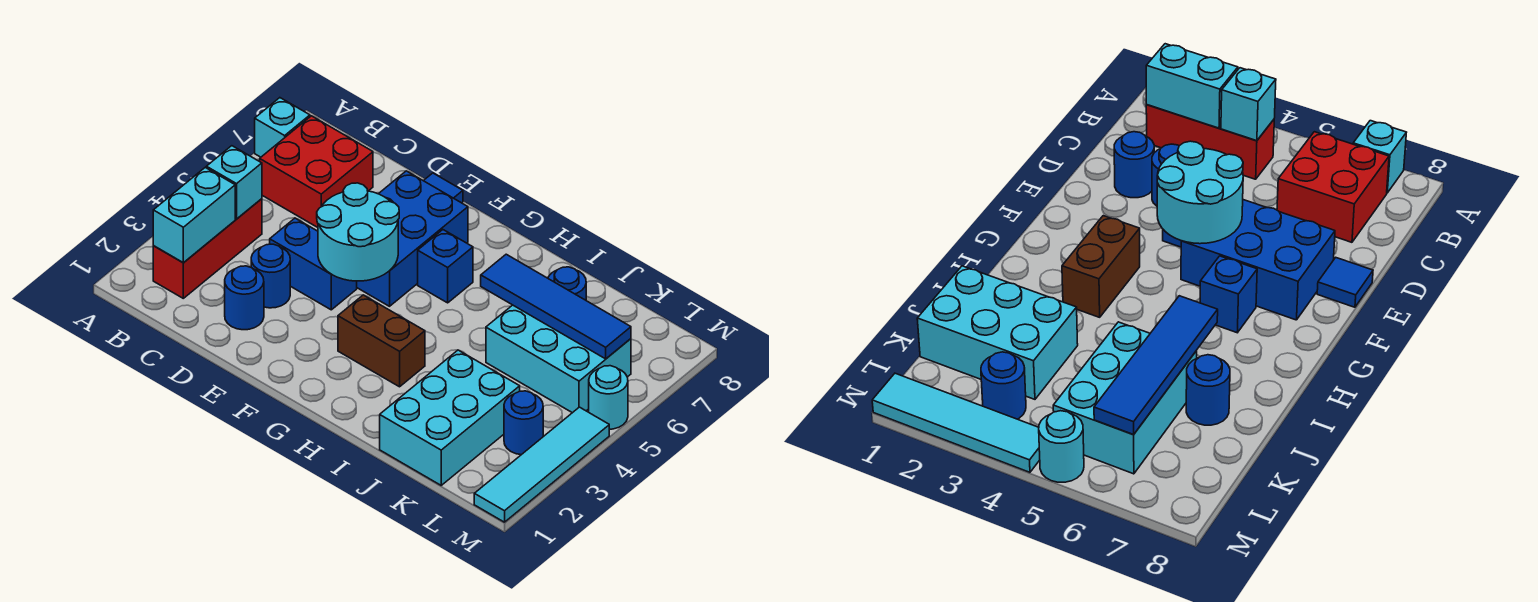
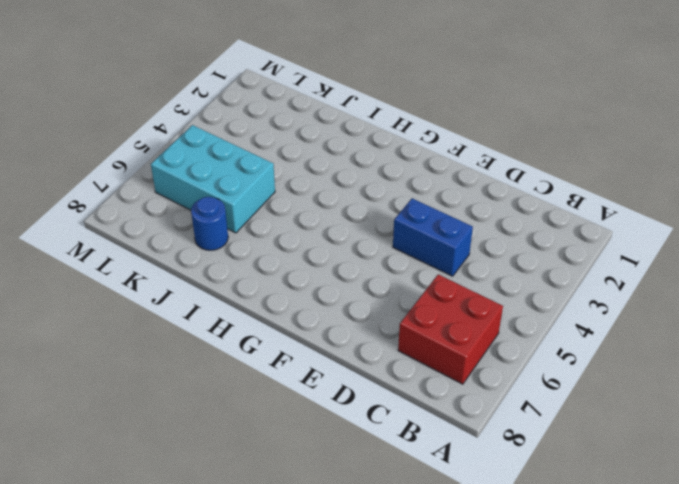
none -> cyan brick A7 level 1
none -> red brick B2:B4 level 1
none -> blue round brick D2 level 1

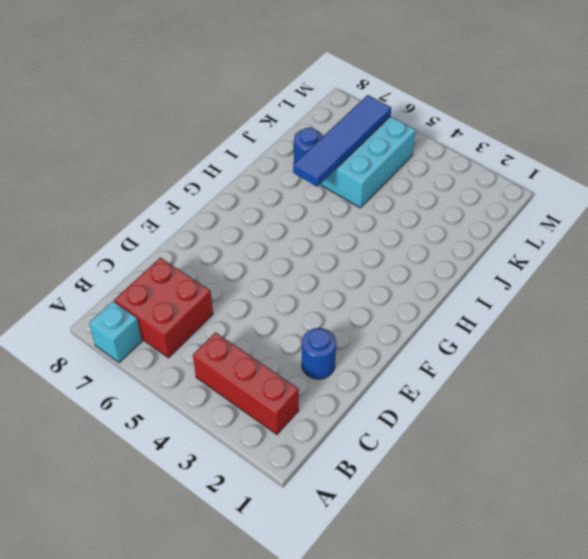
none -> blue round brick D3 level 1
none -> blue brick D4:E4 level 1
none -> blue brick E5:F7 level 1

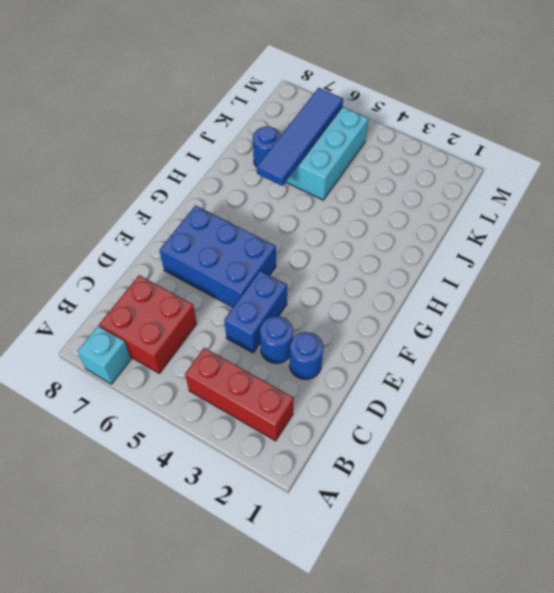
none -> blue tile E8 level 1
none -> brown brick G3:H3 level 1
none -> blue brick G6 level 1

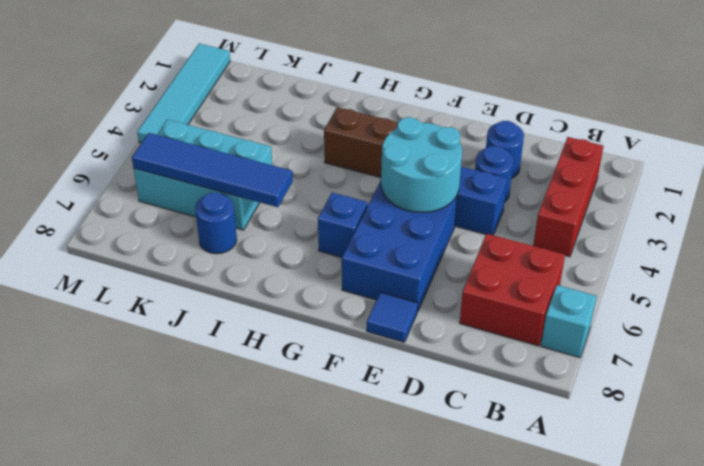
none -> cyan brick J1:K3 level 1
none -> blue round brick L3 level 1
none -> cyan round brick M5 level 1

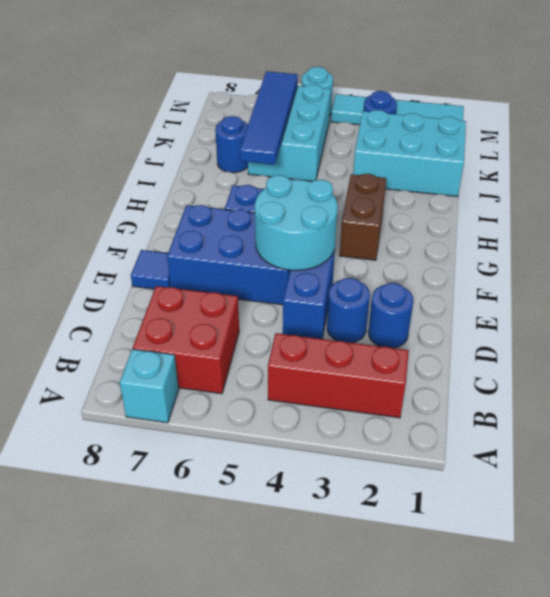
none -> cyan brick B2:B3 level 2
none -> cyan brick B4 level 2

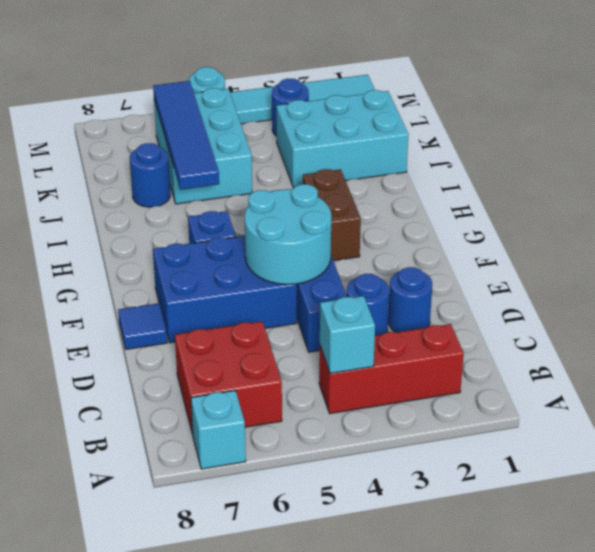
none -> cyan brick B2:B3 level 2

